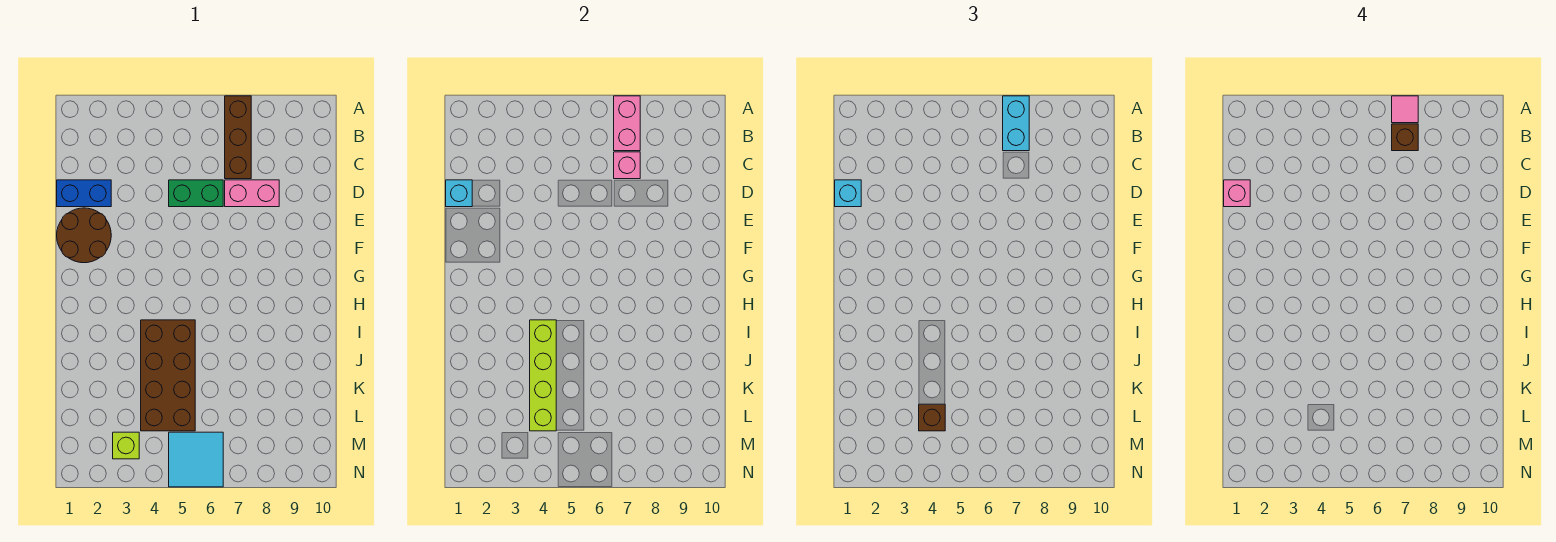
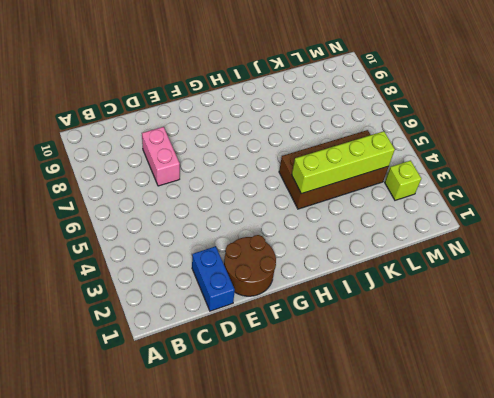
none -> brown brick A7:C7 level 1
none -> green brick D5:D6 level 1
none -> cyan tile M5:N6 level 1

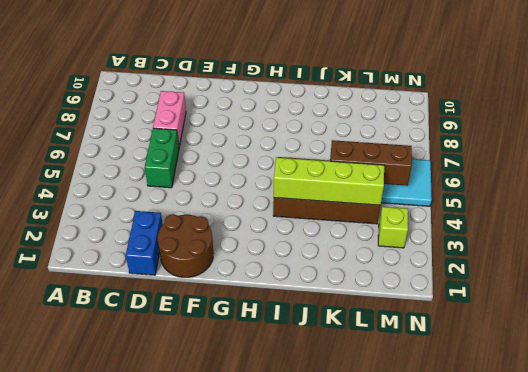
brown brick K5:M5 level 2 -> brown brick A7:C7 level 1
none -> pink brick A7:B7 level 2
none -> pink brick C7 level 2
none -> cyan brick D1 level 2

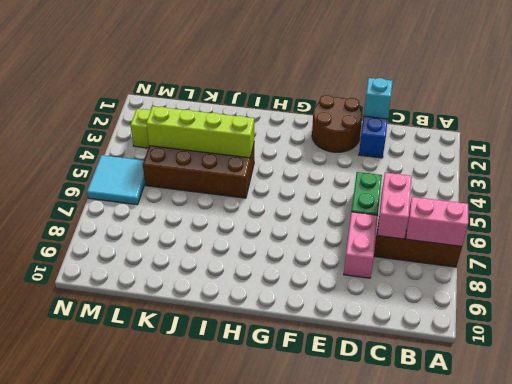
pink brick C6:C7 level 2 -> pink brick C7 level 2
none -> cyan brick A7:B7 level 3
none -> cyan brick D1 level 3
none -> brown brick L4 level 3

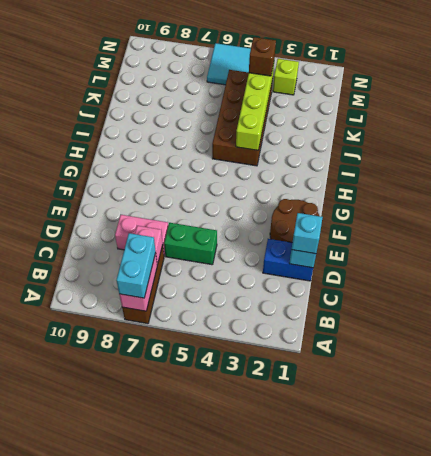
none -> pink tile A7 level 4
none -> brown brick B7 level 4
none -> pink brick D1 level 4

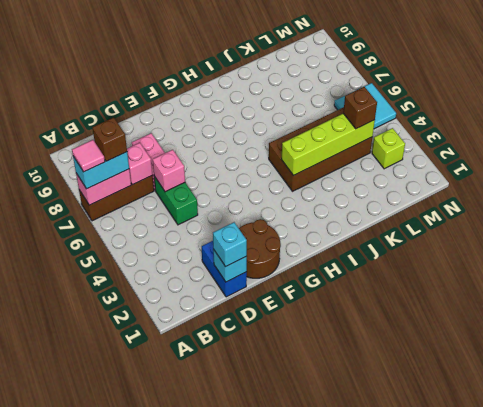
pink brick D6 level 2 -> pink brick D1 level 4

